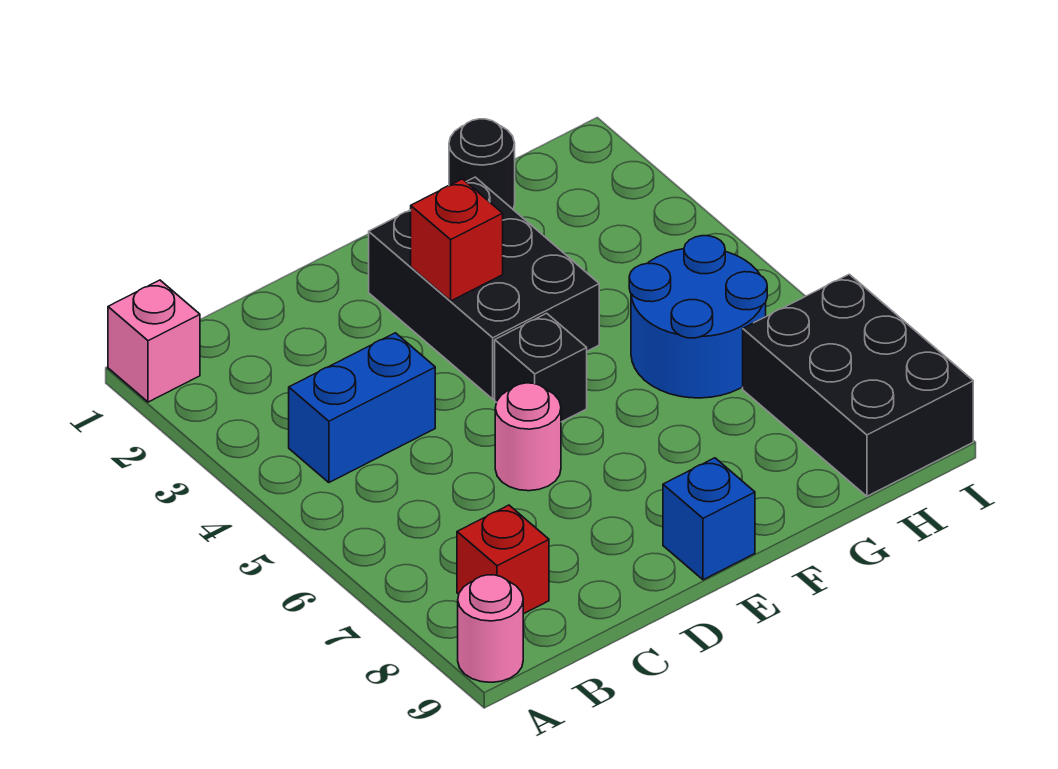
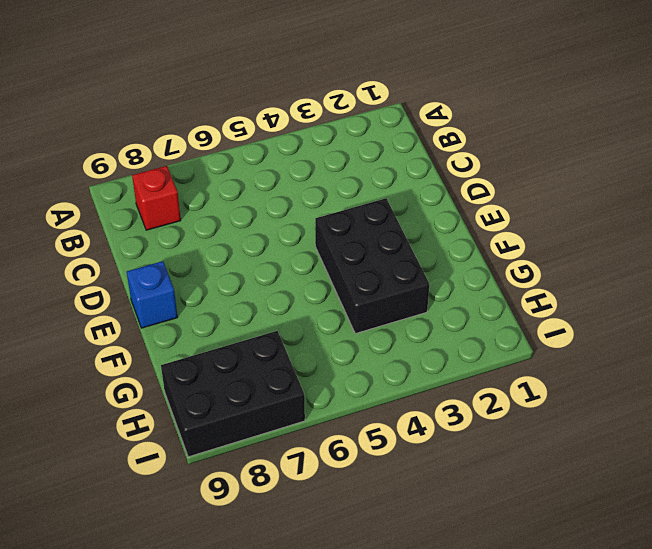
black brick E3:G4 level 1 -> black brick E2:F4 level 1
none -> pink brick A1 level 1
none -> pink round brick A9 level 1
none -> blue brick B4:C4 level 1

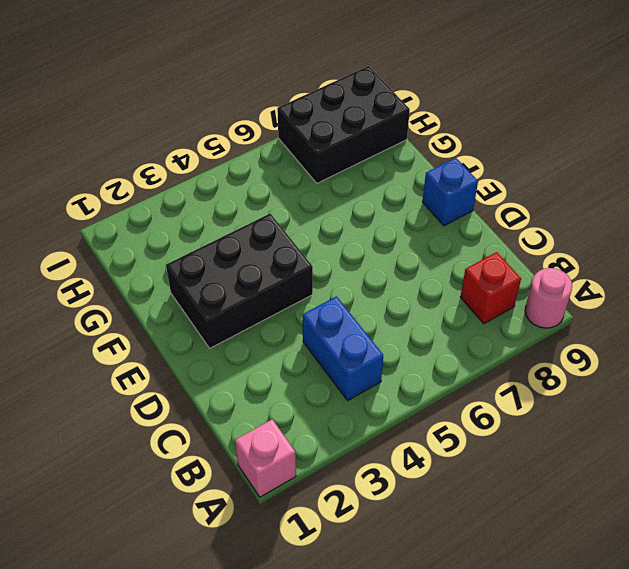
none -> pink round brick D6 level 1
none -> black brick E5 level 1
none -> black round brick G1 level 1

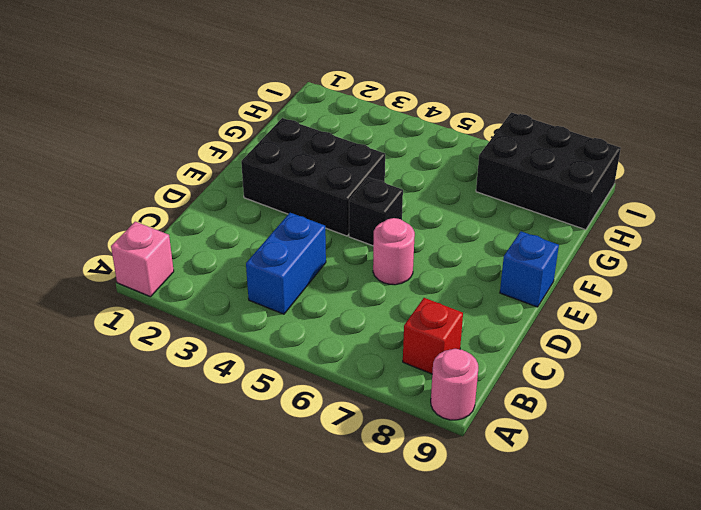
none -> black round brick G1 level 1
none -> blue round brick G5:H6 level 1
none -> red brick E3 level 2

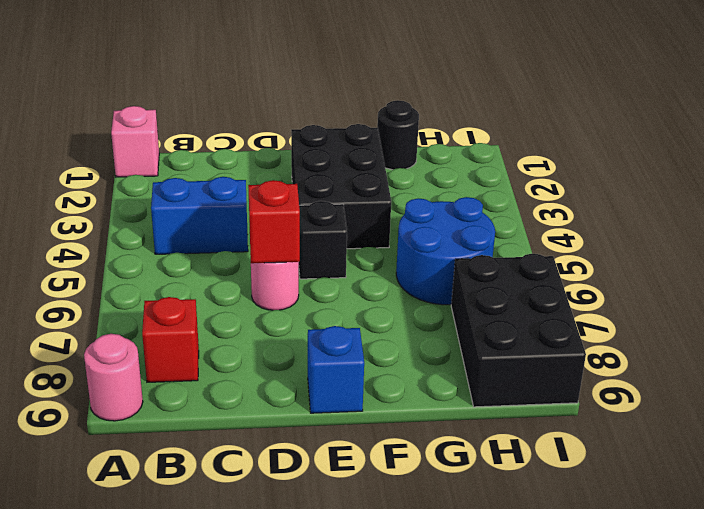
red brick D6 level 2 -> red brick E3 level 2

